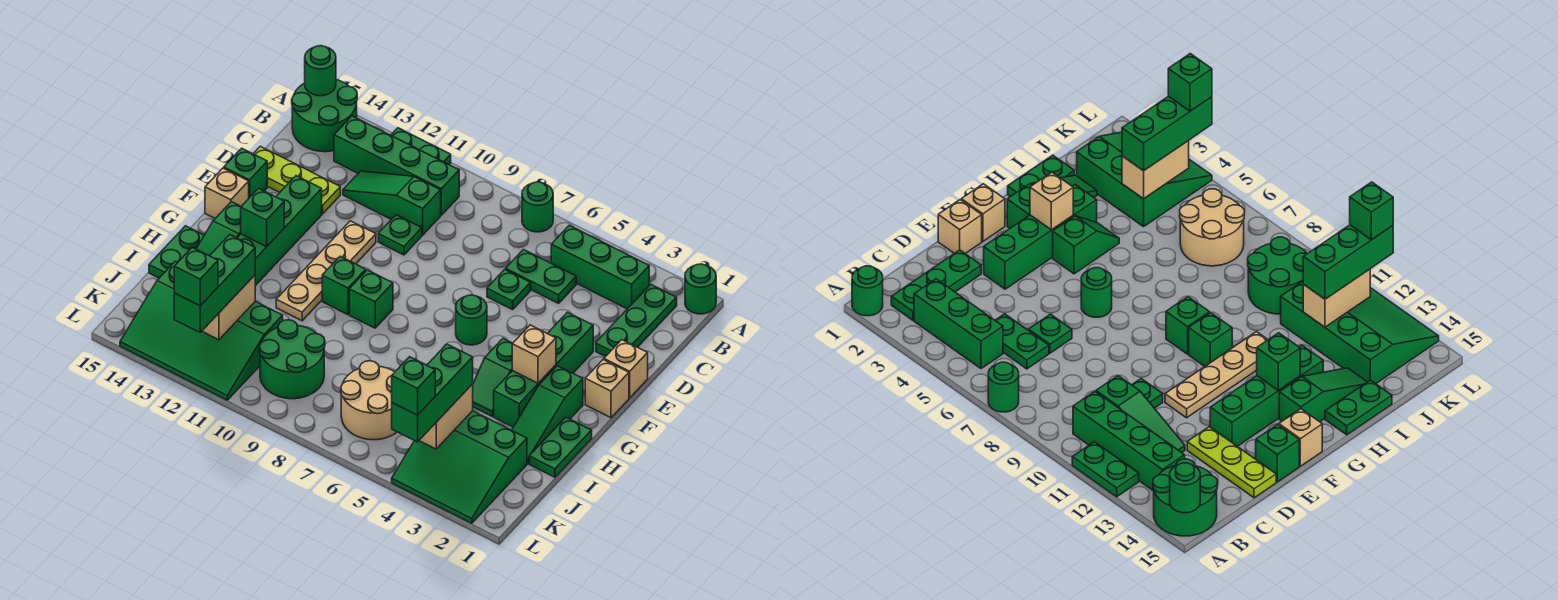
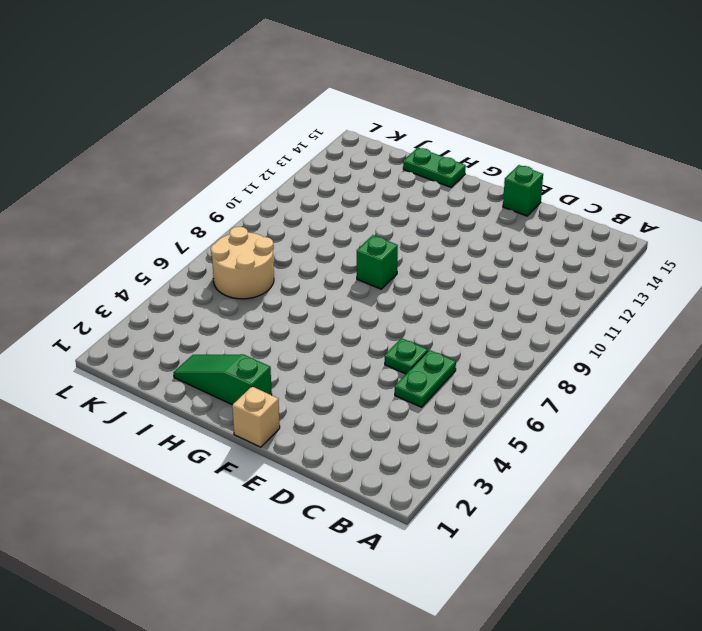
none -> green round brick A1 level 1
none -> green round brick A7 level 1
none -> green plate A11:A12 level 1
none -> green round brick A14:B15 level 1

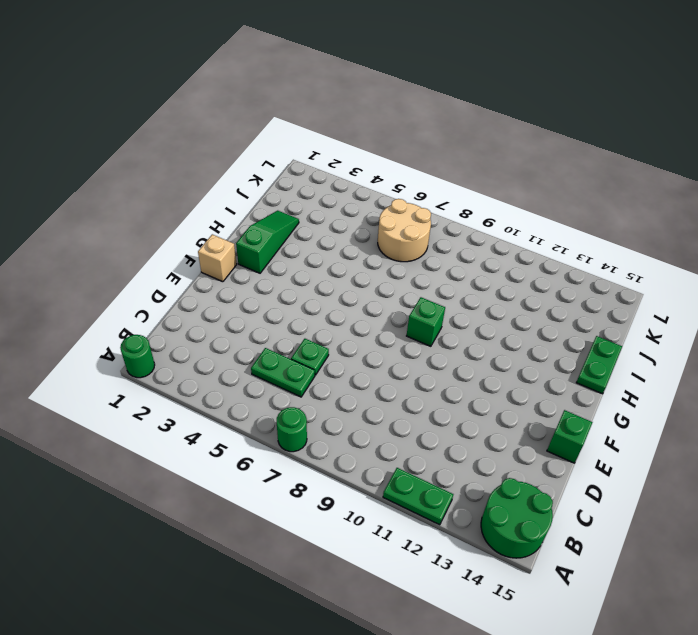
none -> green plate B2:D2 level 1
none -> green brick B3:B5 level 1
none -> green brick B10:B13 level 1
none -> green slope C10:C12 level 1 top 10

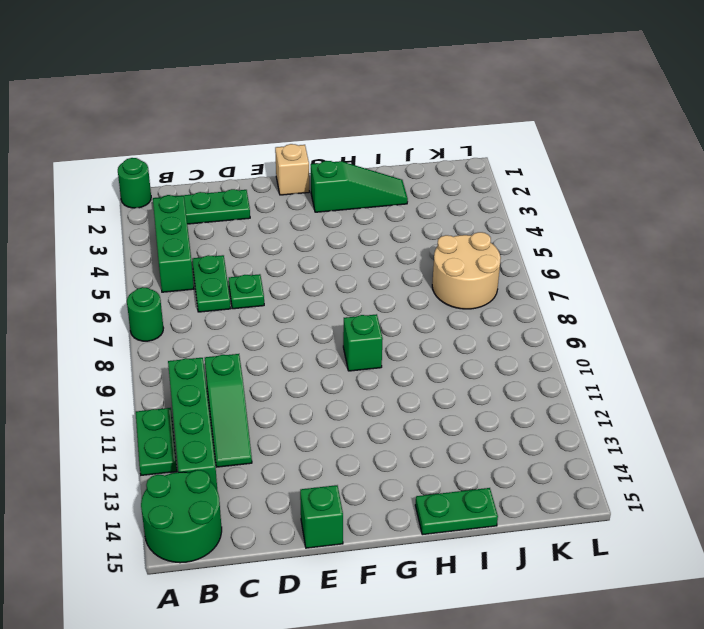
none -> green plate D10 level 1
none -> lime plate D13:D15 level 1
none -> tan brick E1 level 1
none -> green brick E3:H3 level 1

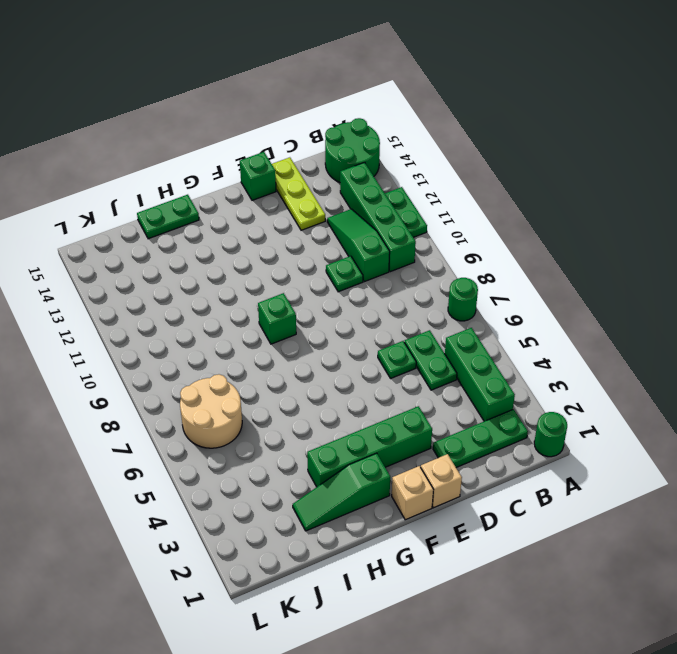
none -> tan plate E11:H11 level 1
none -> green brick E13:H13 level 1
none -> green round brick F6 level 1
none -> tan brick F15 level 1

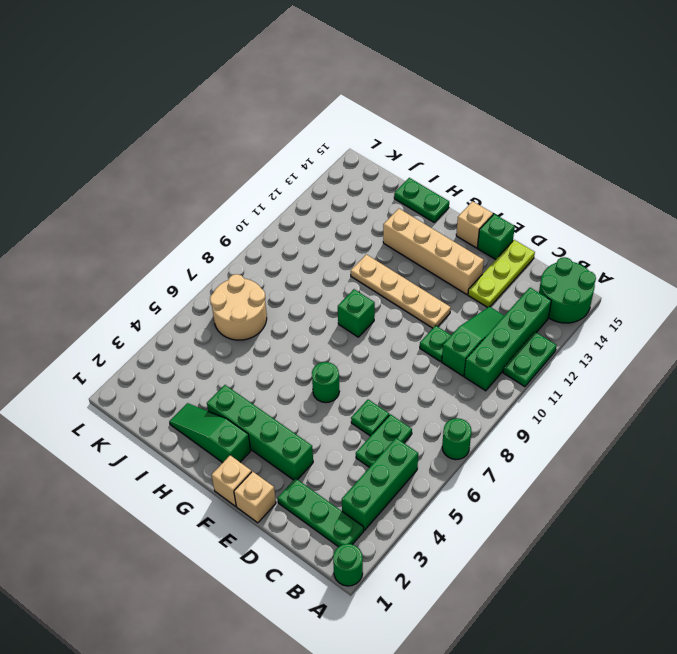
tan brick E13:H13 level 1 -> green brick E13:H13 level 1
none -> green slope G4:H4 level 1 top G
none -> green brick G10 level 1
none -> green slope G14:I14 level 1 top G
none -> green plate H1:I1 level 1

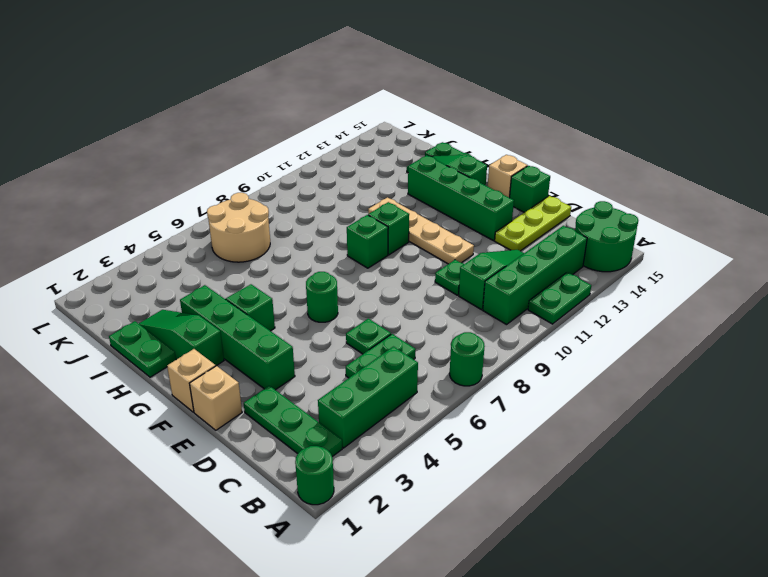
none -> green slope J2:L4 level 1 top J
none -> green round brick J9:K10 level 1
none -> green slope J11:L14 level 1 top J
none -> green round brick A15 level 2

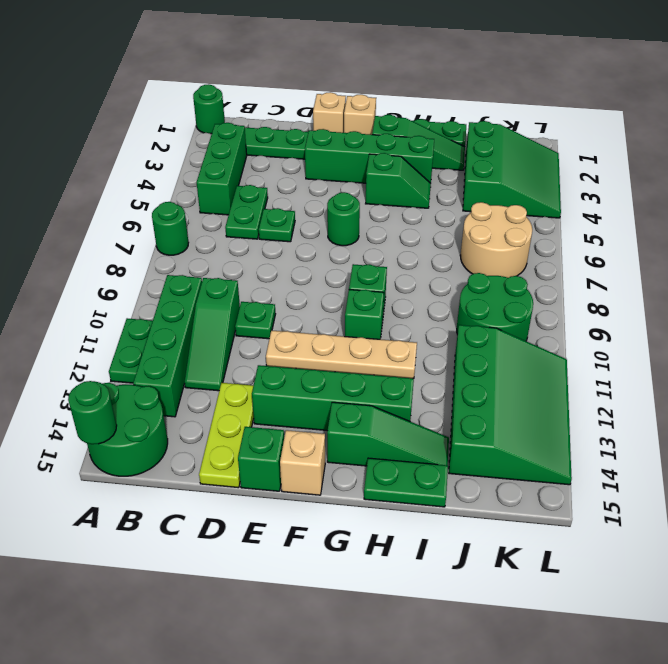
none -> tan brick G3 level 2
none -> green brick G13 level 2
none -> tan brick J4:K4 level 2
none -> tan brick J12:K12 level 2

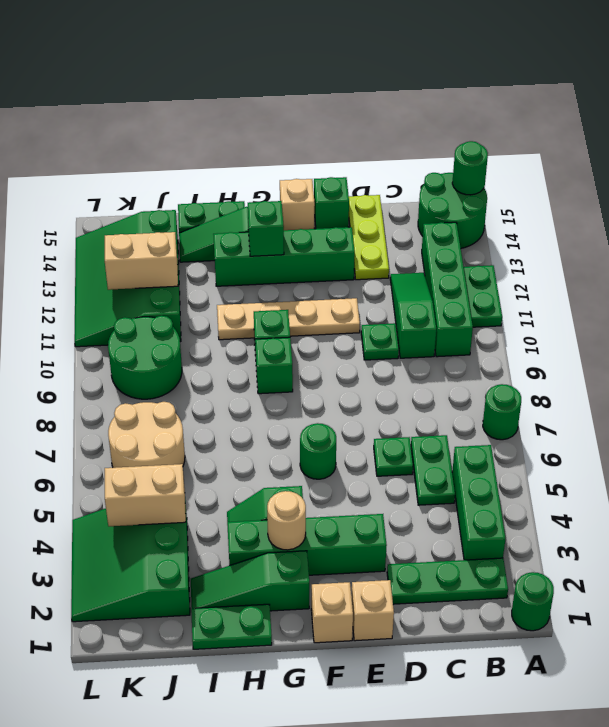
tan round brick G3 level 2 -> tan brick G3 level 2
none -> green brick J4:L4 level 3
none -> green brick J12:L12 level 3
none -> green brick L4 level 4
none -> green brick L12 level 4

